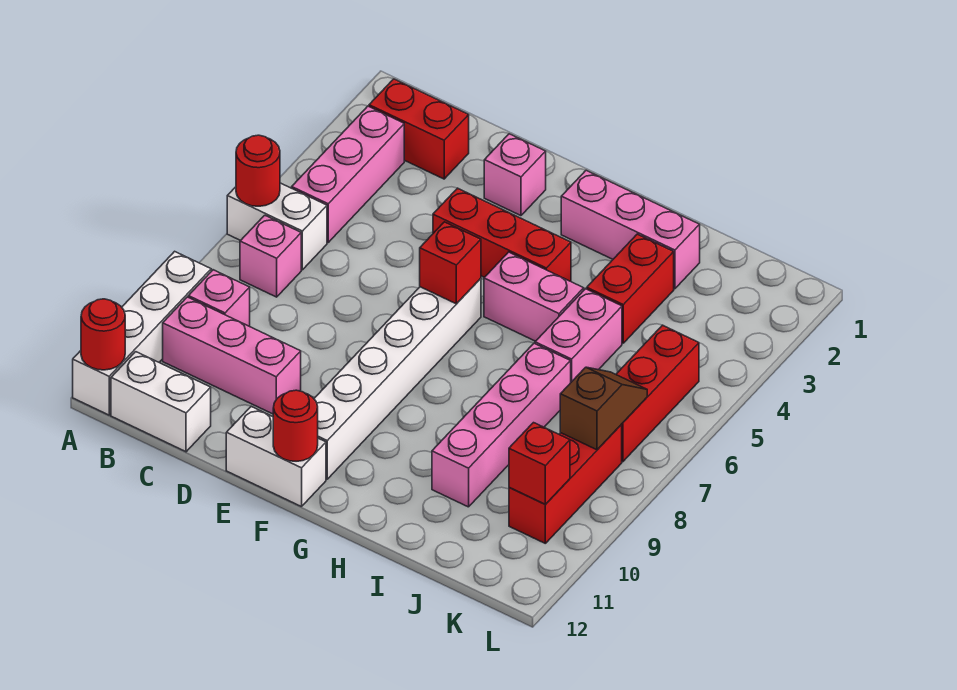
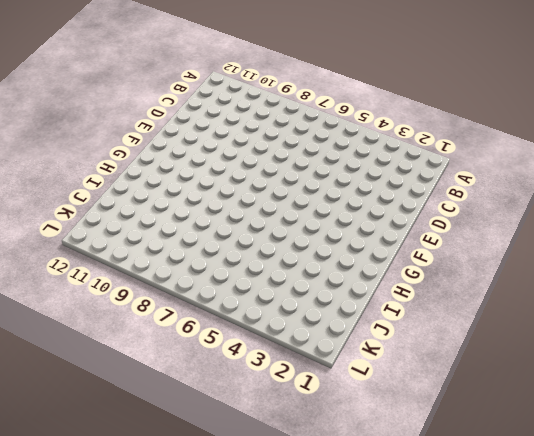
none -> white brick A6:B6 level 1
none -> white brick A9:A12 level 1
none -> red brick B2:C2 level 1

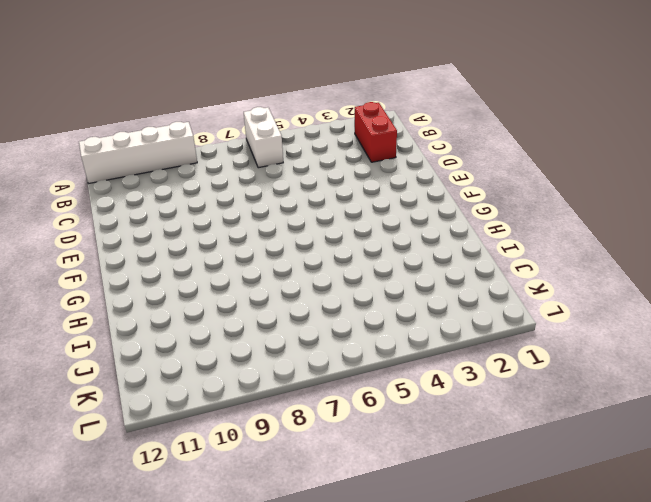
none -> pink brick B3:B5 level 1
none -> pink brick B7 level 1
none -> pink brick B9 level 1

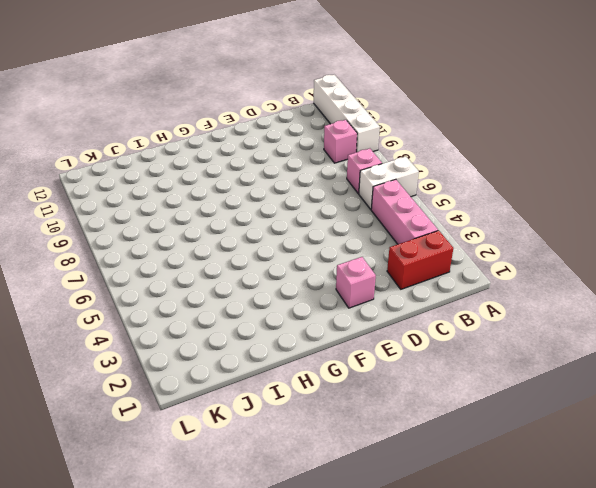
none -> pink brick B10:D10 level 1
none -> white brick B12:C12 level 1
none -> red brick E4:G4 level 1

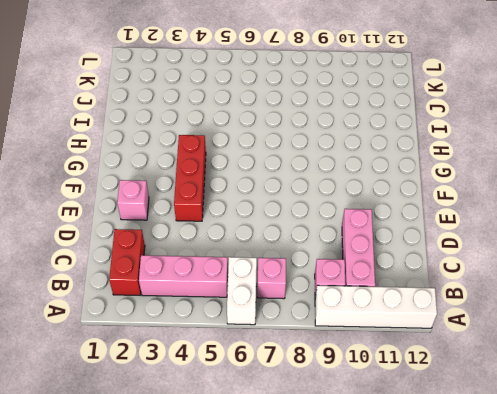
none -> white brick B12:C12 level 1
none -> white brick E12:F12 level 1
none -> white brick F6:F11 level 1

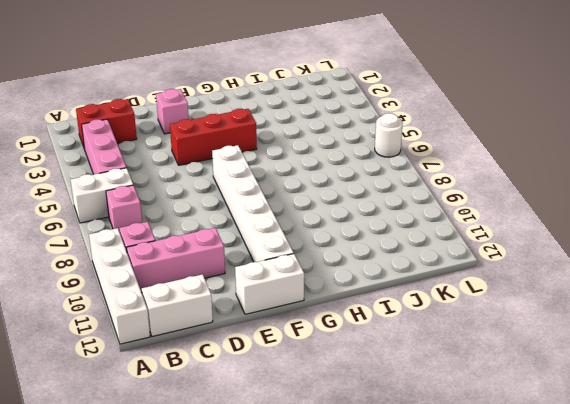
white round brick L6 level 1 -> none
none -> pink brick G2:I2 level 1
none -> pink brick G5:H5 level 1
none -> red brick I3:I4 level 1

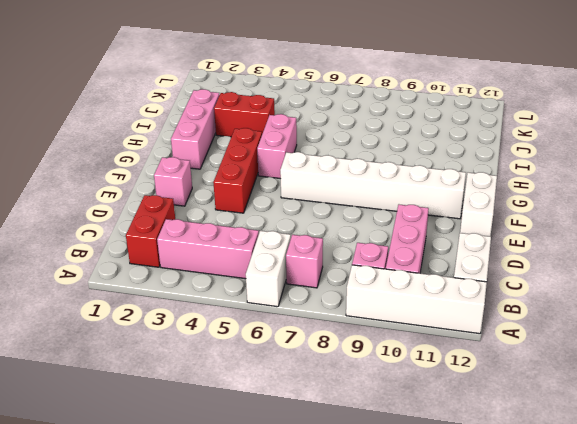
none -> pink brick I5:I6 level 1
none -> pink brick I7:I10 level 1
none -> red brick K5:K7 level 1

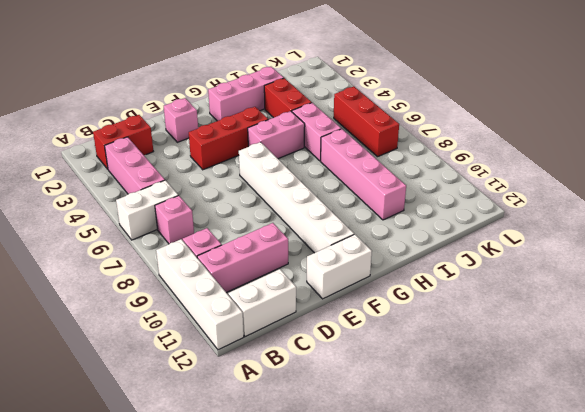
none -> red brick K8:K10 level 1
none -> red round brick A6 level 2
none -> red round brick A12 level 2

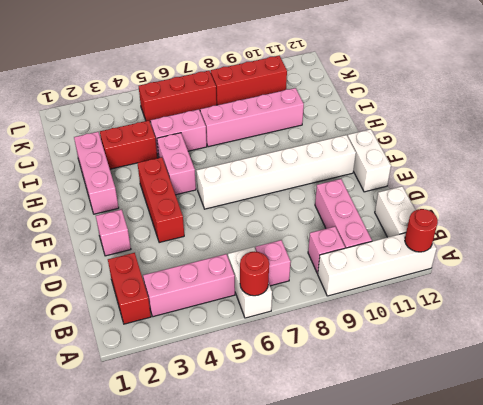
none -> red brick F6 level 2
none -> red round brick F12 level 2
none -> brown slope K7:K8 level 2 top 8

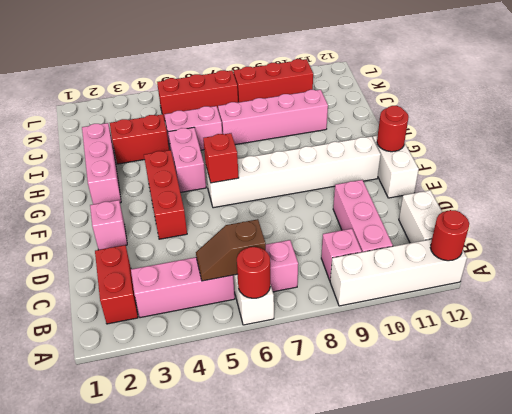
brown slope B5:B6 level 2 top 6 -> brown slope K7:K8 level 2 top 8
none -> red brick K10 level 2

